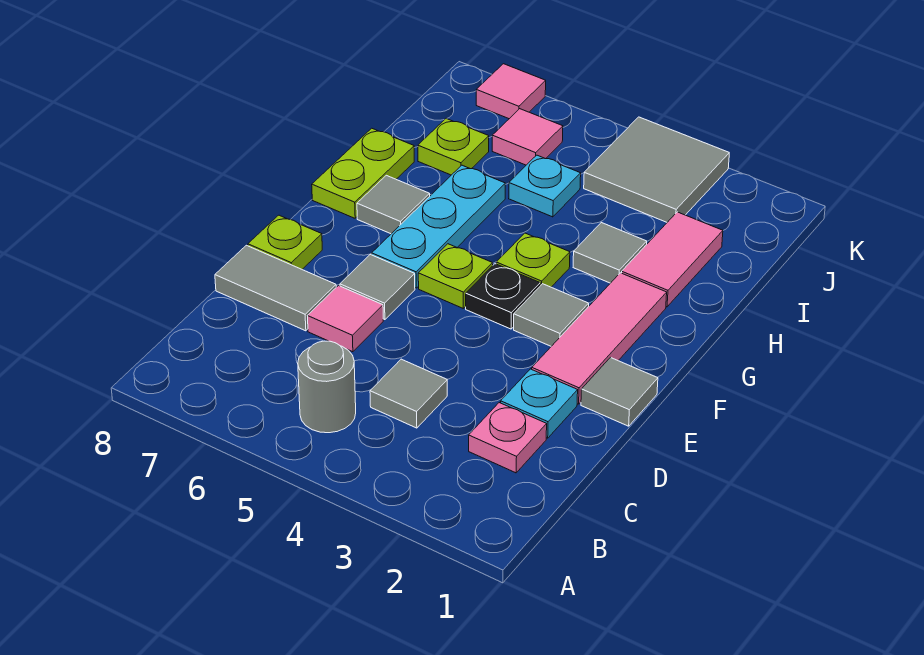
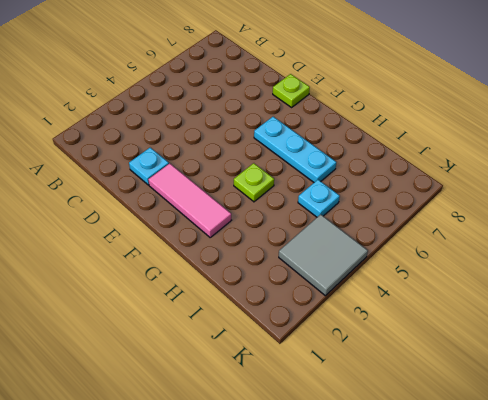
none -> grey round brick B5 level 1
none -> pink plate C2 level 1
none -> grey tile C4 level 1

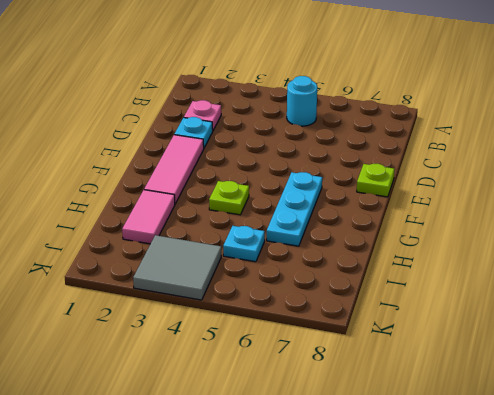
cyan round brick B5 level 1 -> grey round brick B5 level 1
none -> grey tile C4 level 1
none -> pink tile D6 level 1
none -> grey tile D7:D8 level 1

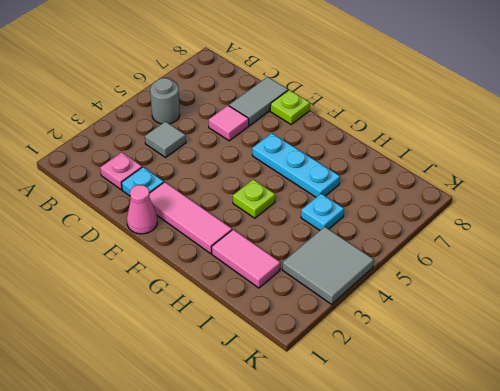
pink cone E1 level 1 -> grey tile E1 level 1
none -> grey tile E6 level 1
none -> grey tile F3 level 1
none -> black plate F4 level 1

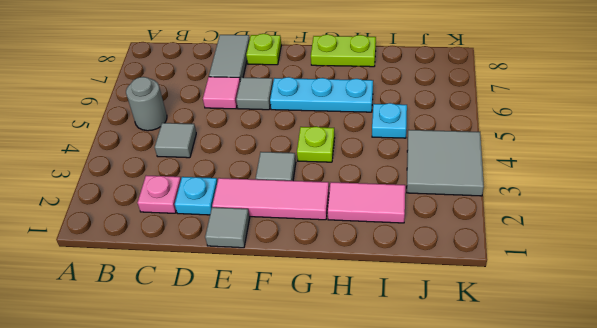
none -> black plate F4 level 1
none -> lime plate F5 level 1
none -> grey tile G7 level 1

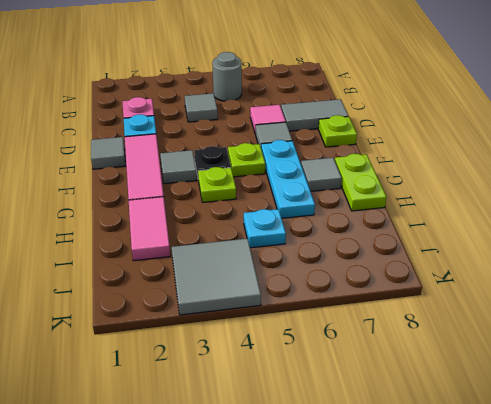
none -> grey tile H3 level 1
none -> lime plate I7 level 1
none -> pink tile J6 level 1

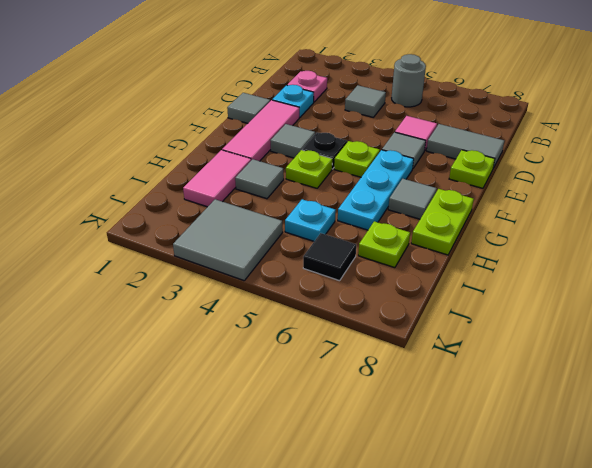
black tile J6 level 1 -> pink tile J6 level 1
none -> pink tile K7 level 1

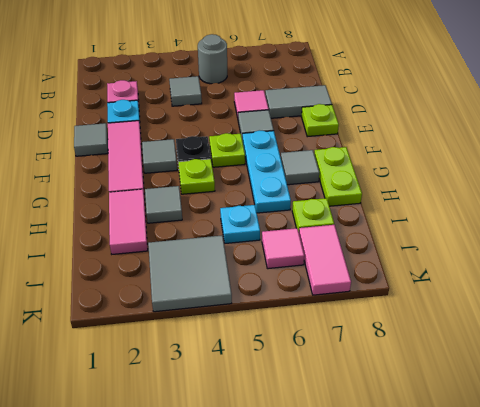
pink tile J7:K7 level 1 -> pink tile K7 level 1

